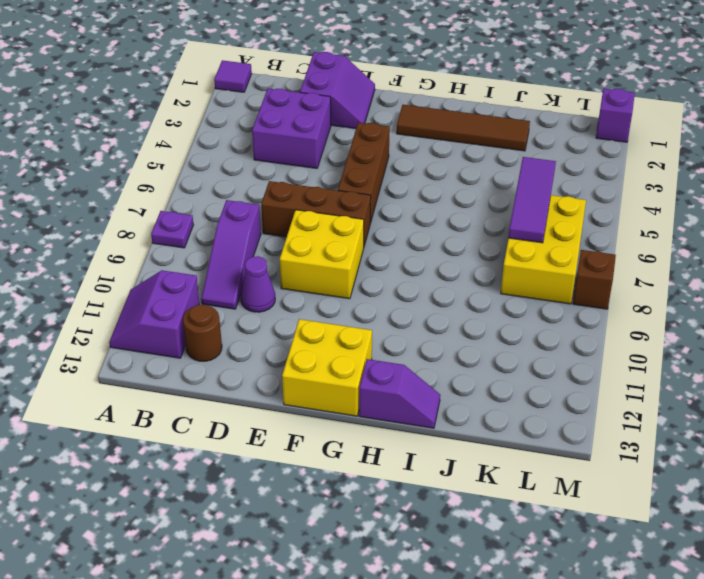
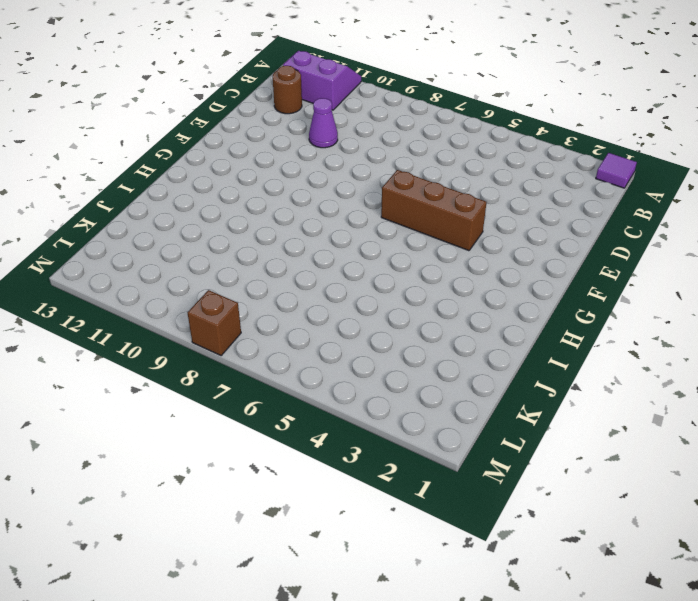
none -> purple plate A8 level 1
none -> purple brick C3:D4 level 1
none -> purple slope C8:C10 level 1 top 8

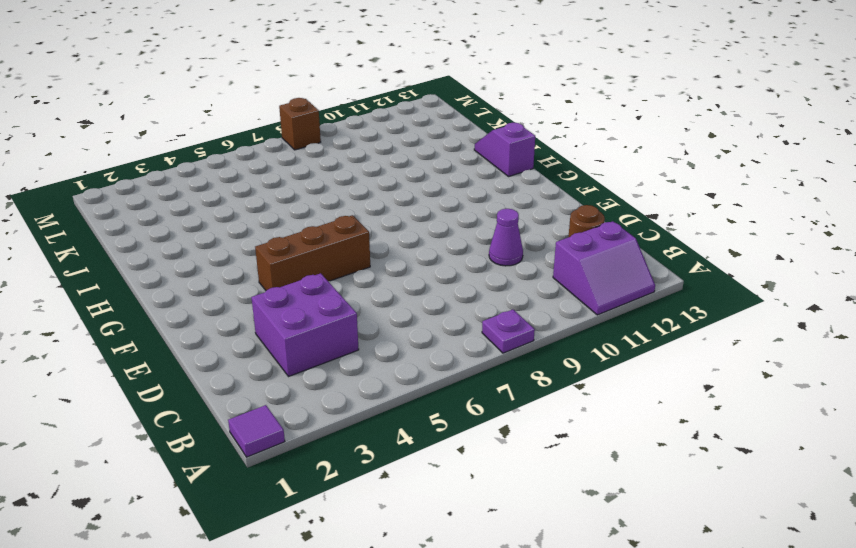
none -> purple slope C8:C10 level 1 top 8
none -> purple slope D1:E2 level 1 top D
none -> brown brick D7:F7 level 1

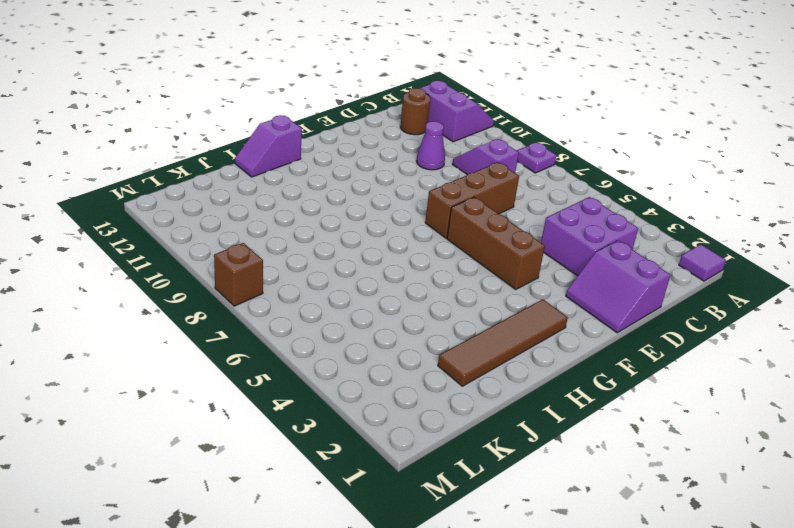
purple slope C8:C9 level 1 top 8 -> purple slope C8:C10 level 1 top 8
none -> yellow brick E8:F9 level 1
none -> yellow brick F12:G13 level 1
none -> yellow brick K6:L8 level 1

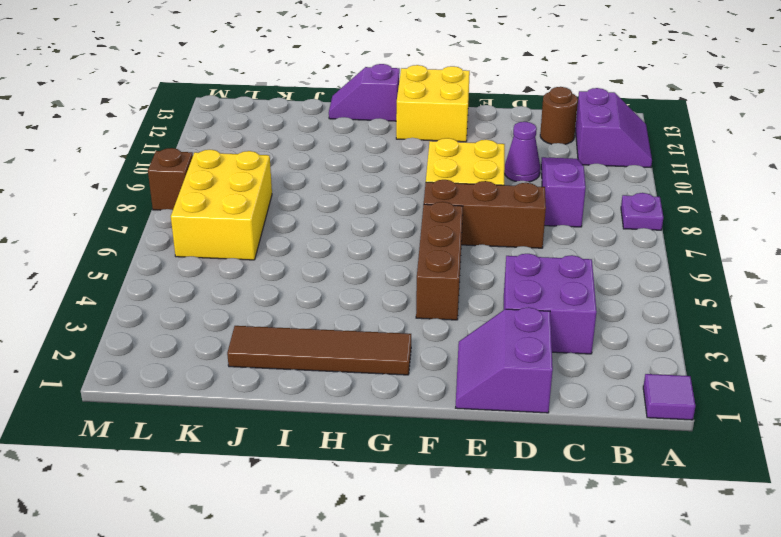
none -> purple brick M1 level 1
none -> purple tile K5:K7 level 2

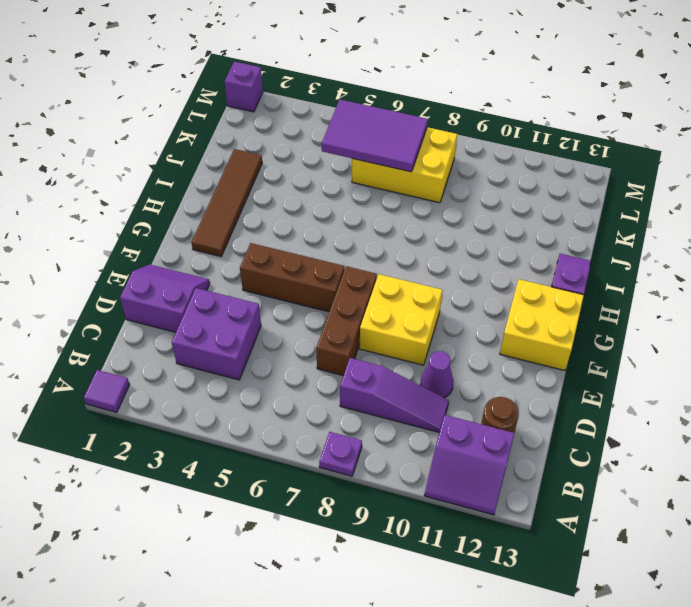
purple tile K5:L7 level 2 -> purple tile K5:K7 level 2
none -> brown brick M8 level 1

